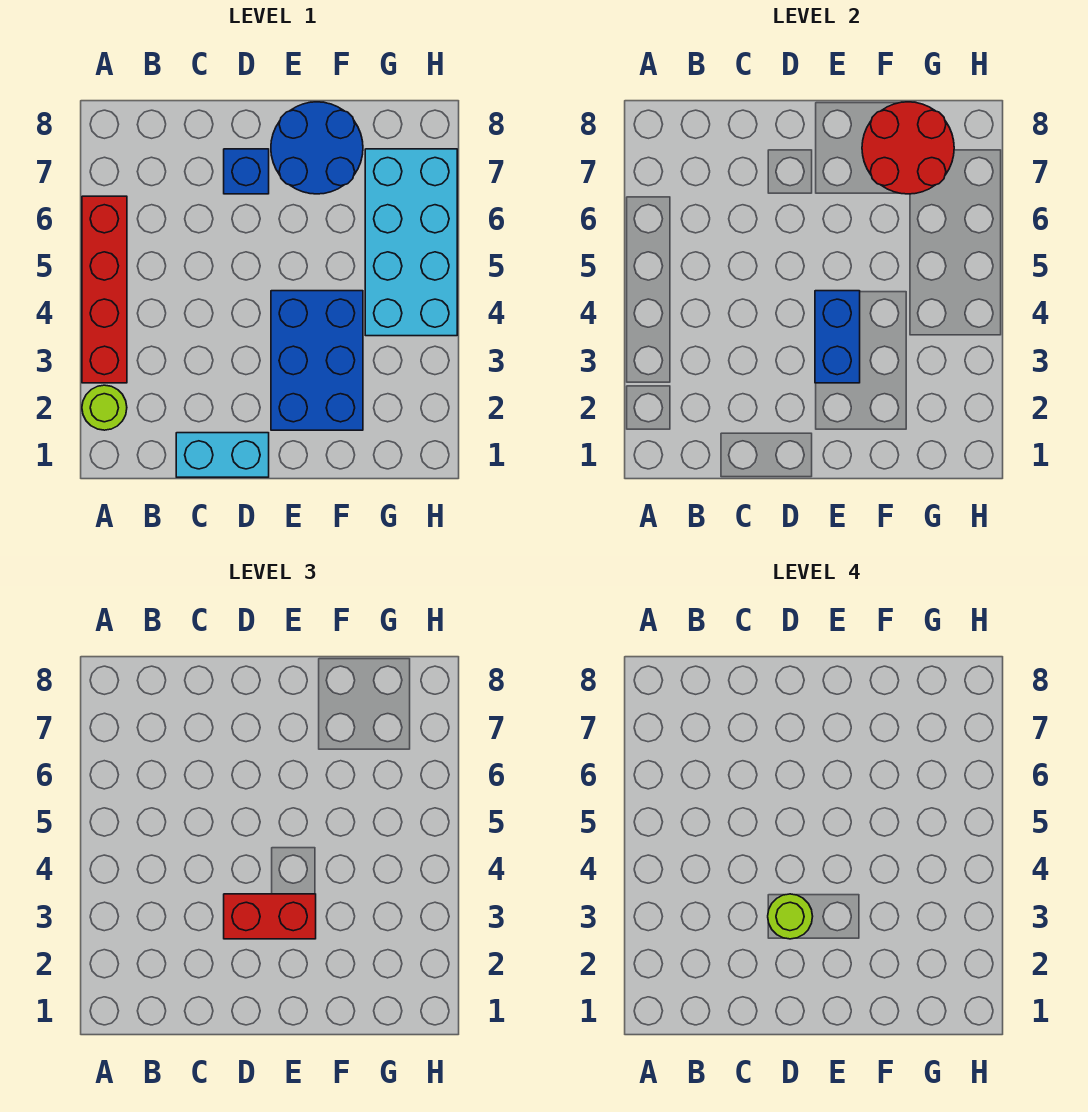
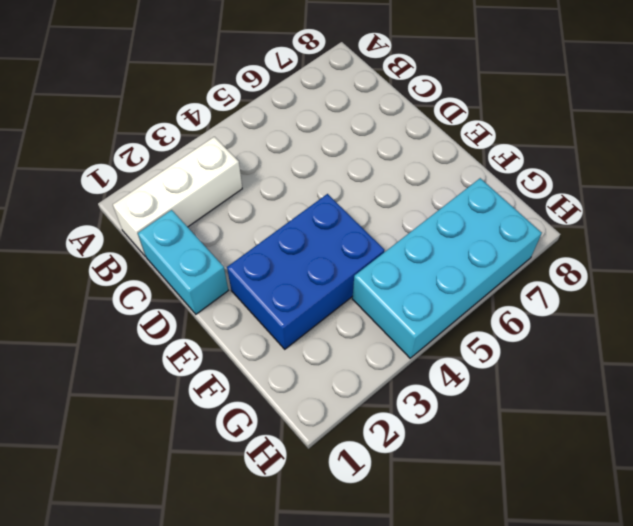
white brick B1:B3 level 1 -> none
none -> lime round brick A2 level 1
none -> red brick A3:A6 level 1

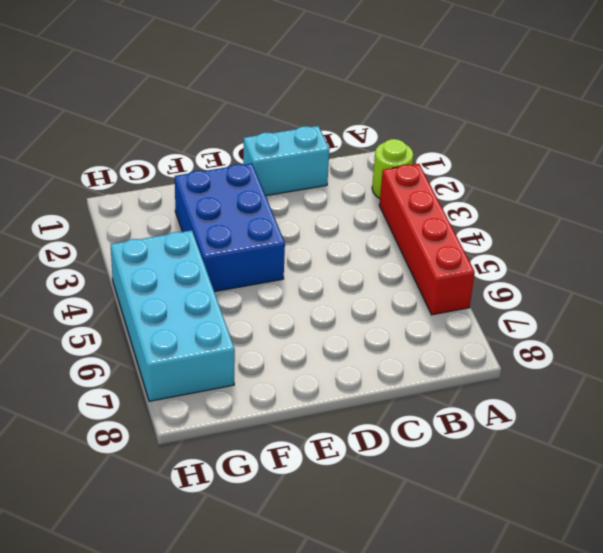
none -> blue brick D7 level 1
none -> blue round brick E7:F8 level 1

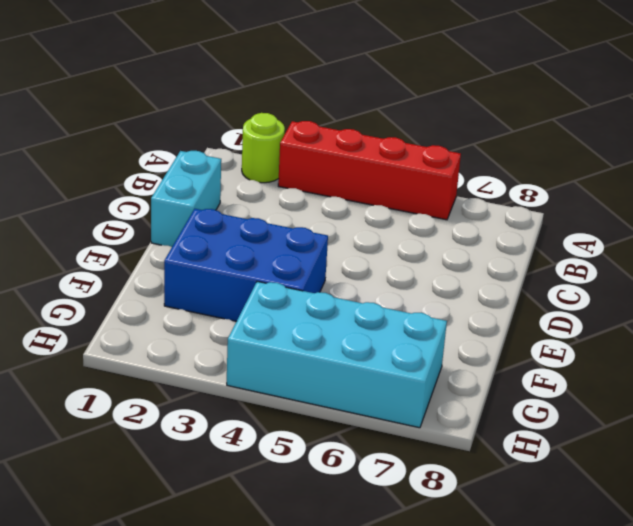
none -> blue brick D7 level 1
none -> blue round brick E7:F8 level 1

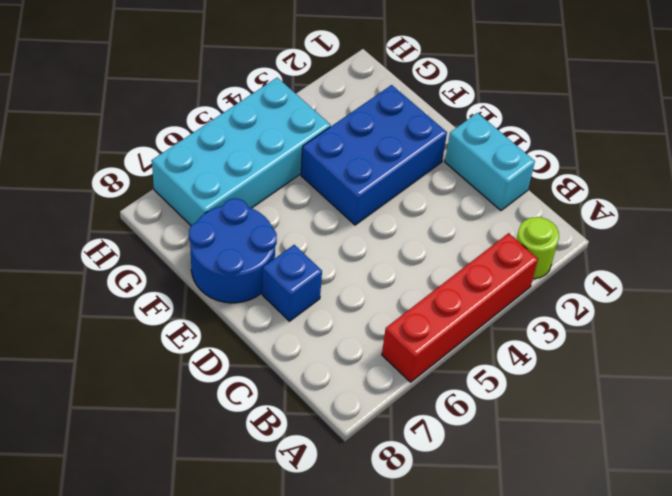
none -> blue brick E3:E4 level 2
none -> red round brick F7:G8 level 2

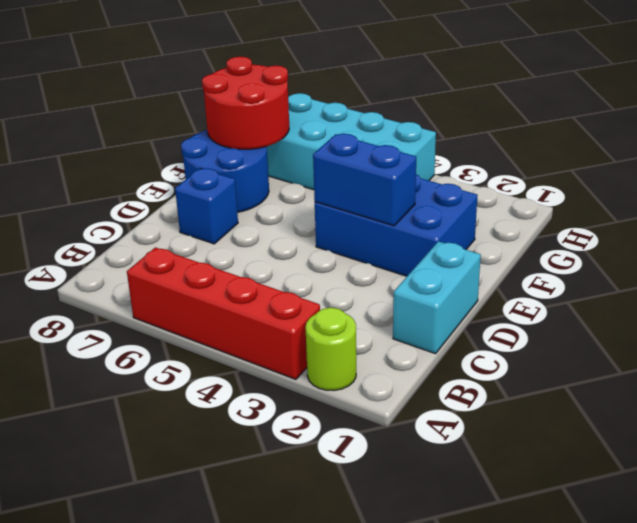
none -> red brick D3:E3 level 3
none -> lime round brick D3 level 4

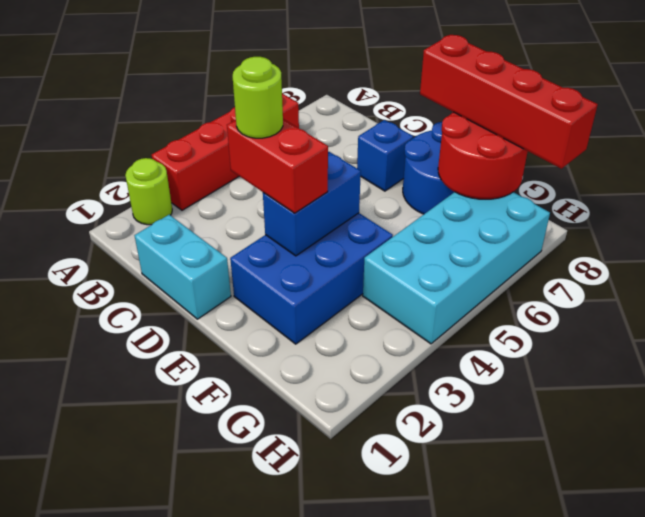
red brick E8:H8 level 3 -> none

